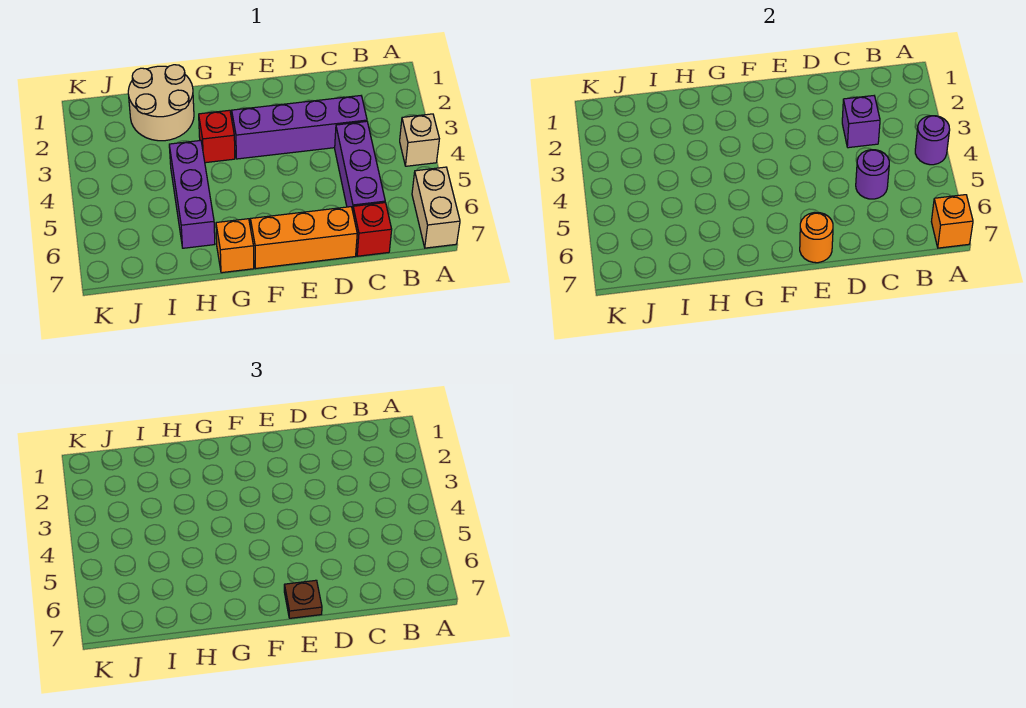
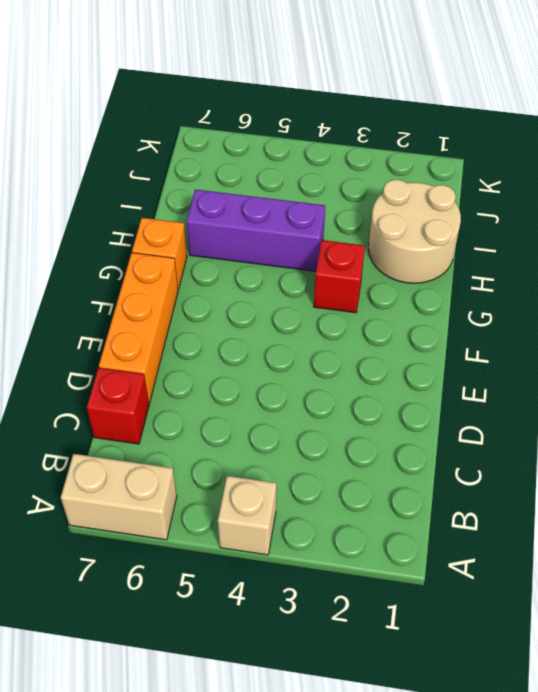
none -> purple brick C3:F3 level 1
none -> purple brick C4:C6 level 1
none -> purple round brick A4 level 2

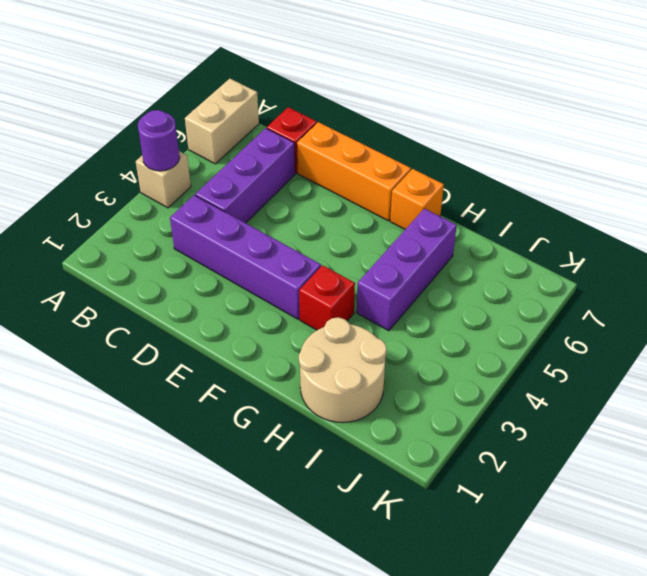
none -> orange brick A7 level 2
none -> purple brick C3 level 2
none -> purple round brick C5 level 2

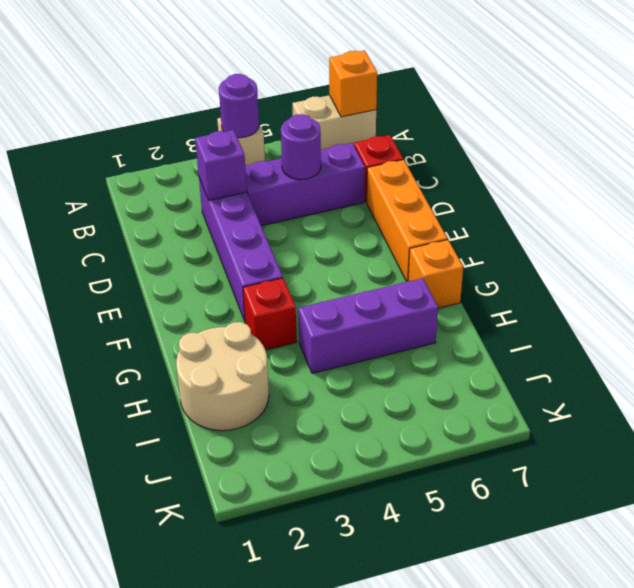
none -> orange round brick E7 level 2
none -> brown plate E7 level 3

